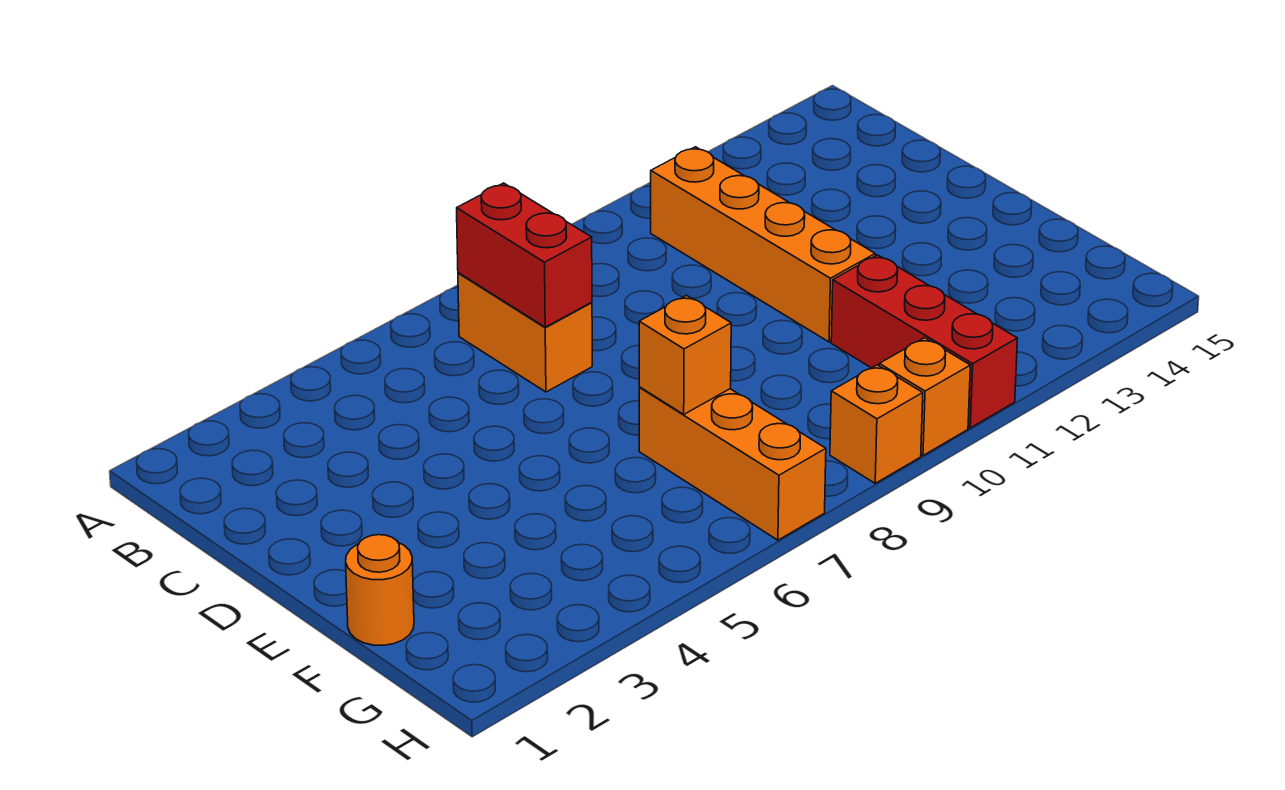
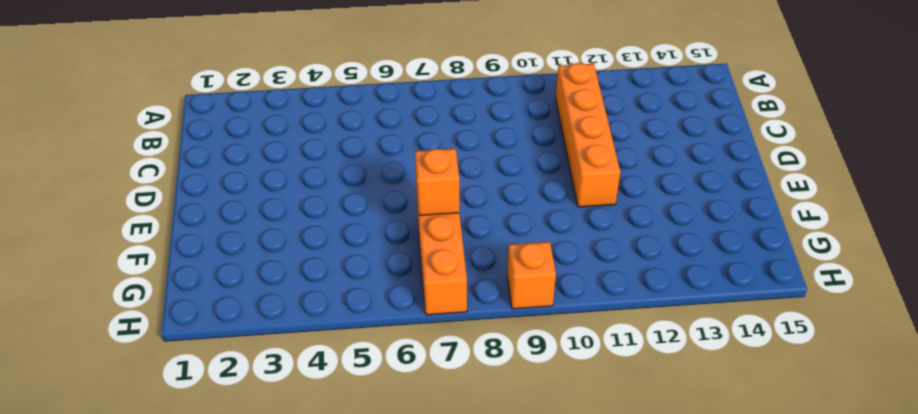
none -> orange brick B7:C7 level 1
none -> orange round brick F1 level 1

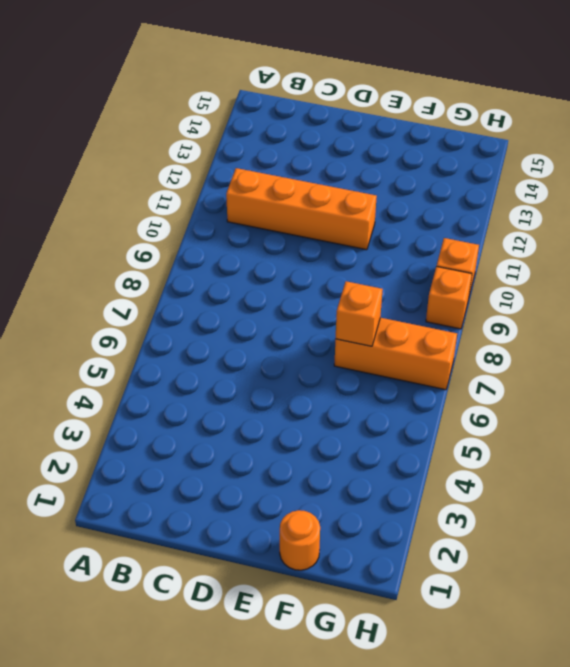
none -> orange brick B7:C7 level 1
none -> red brick F11:H11 level 1

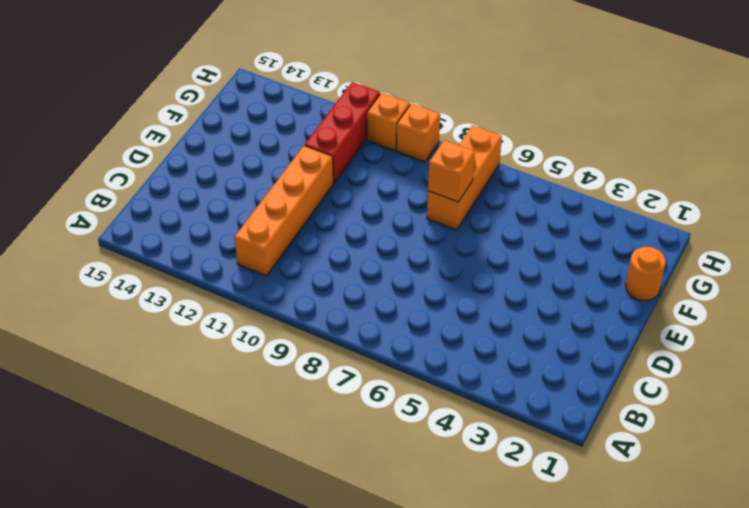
none -> orange brick B7:C7 level 1
none -> red brick B7:C7 level 2

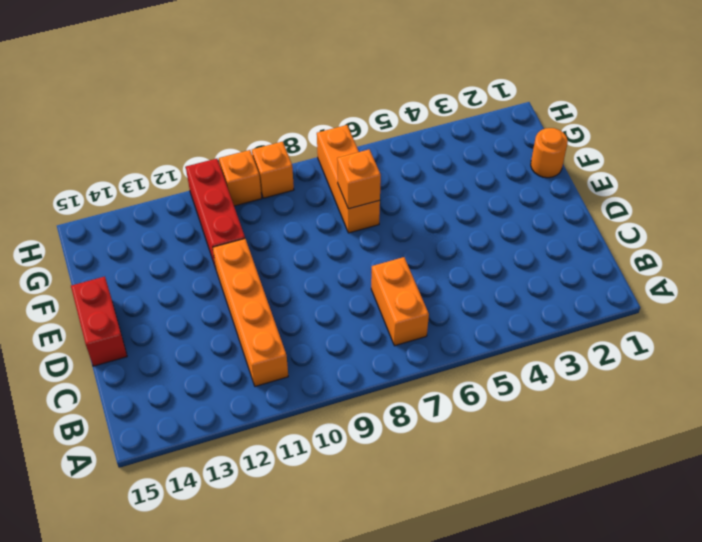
red brick D15:E15 level 1 -> red brick B7:C7 level 2

